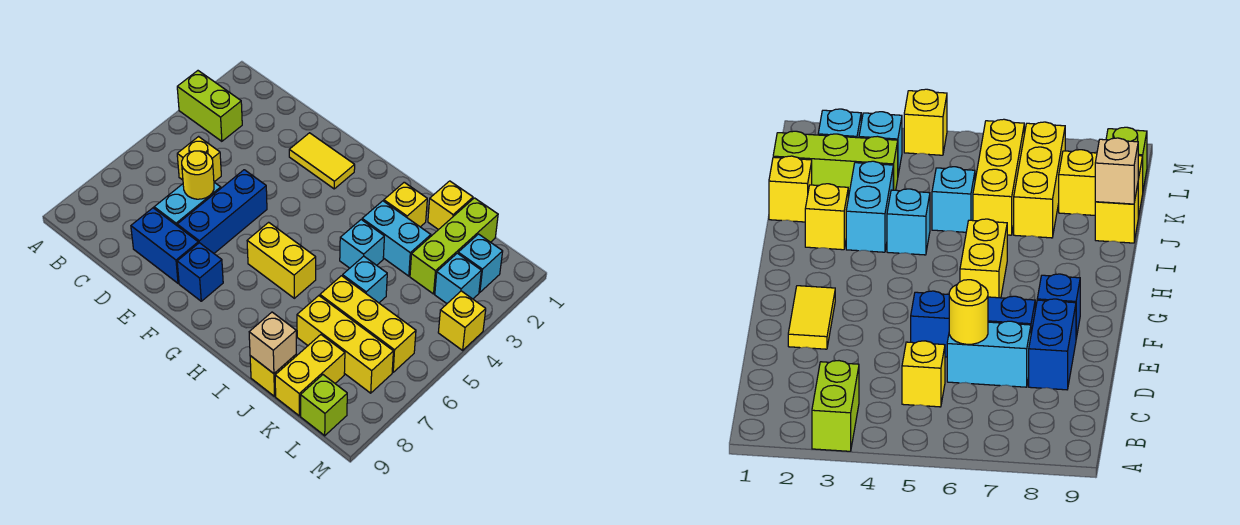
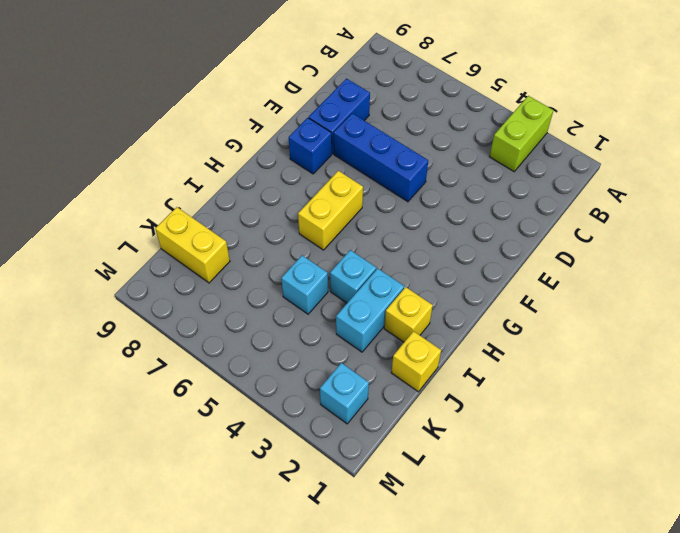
none -> yellow brick C5 level 1
none -> cyan brick D6:D7 level 1
none -> yellow tile E2:F2 level 1

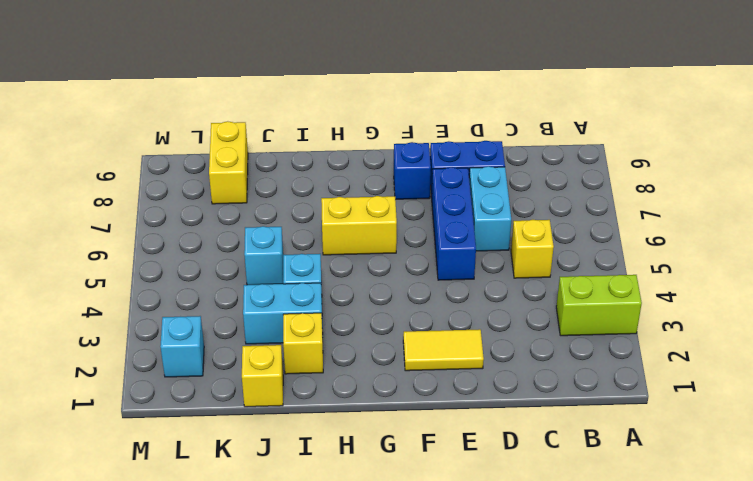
none -> yellow brick J6:L6 level 1
none -> yellow brick J7:L7 level 1
none -> yellow brick J9 level 1

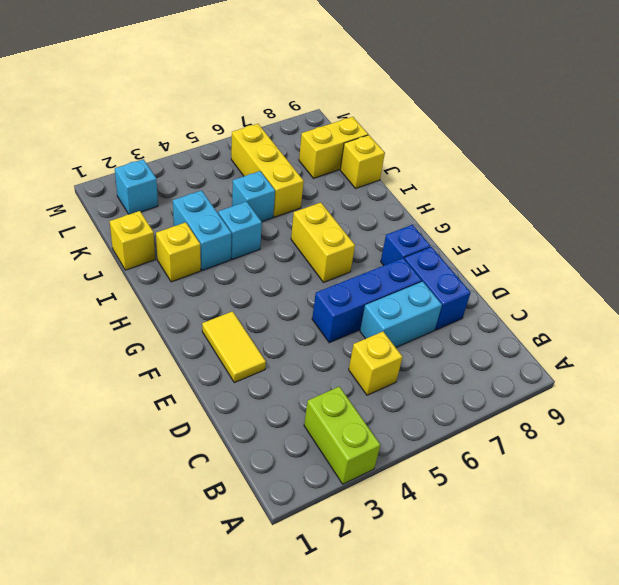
none -> yellow brick J7:L7 level 1
none -> lime brick K1:K3 level 1
none -> cyan brick L3 level 1

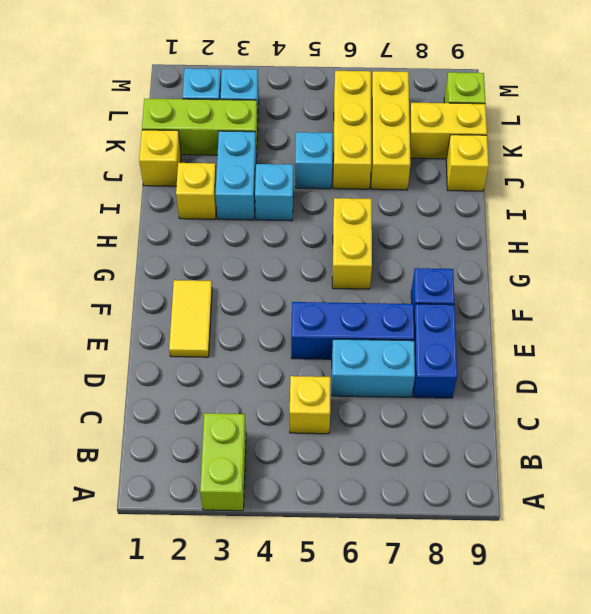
none -> yellow brick M4 level 1
none -> yellow round brick D6 level 2
none -> tan brick J9 level 2

